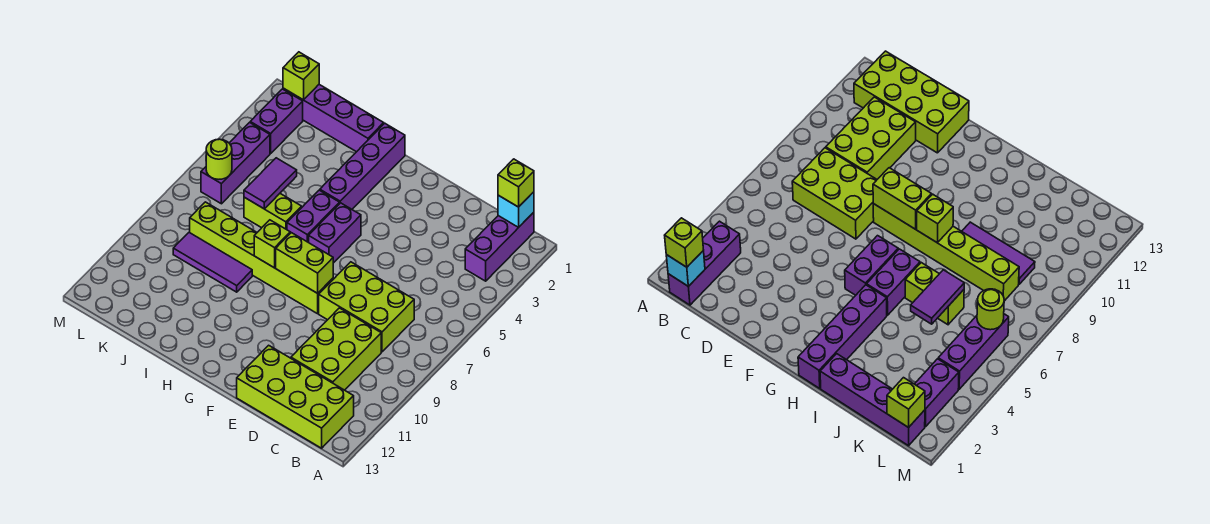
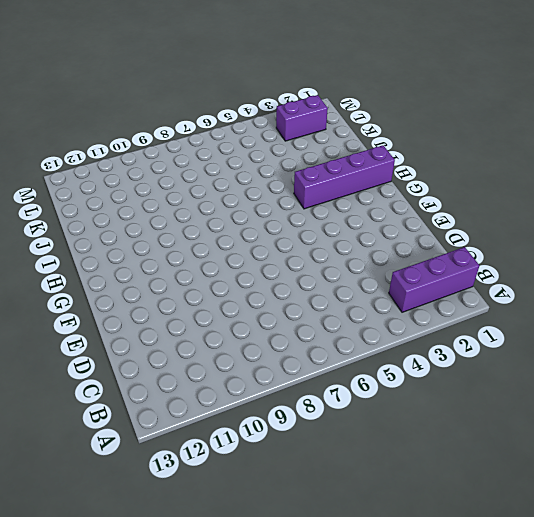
none -> lime brick B12:E13 level 1
none -> lime brick C7:E8 level 1
none -> lime brick C9:D11 level 1

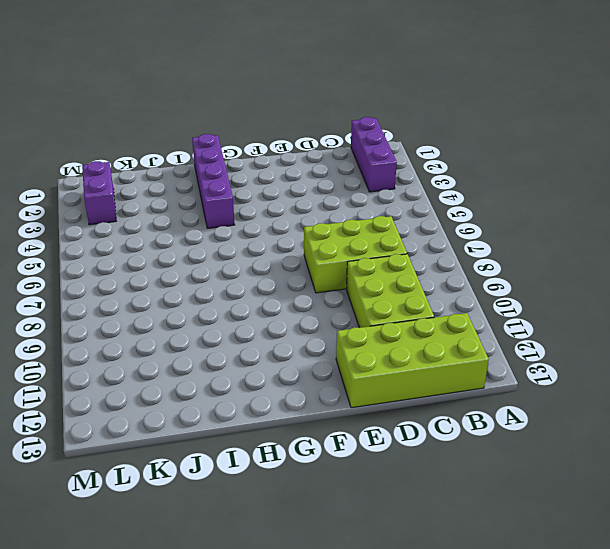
none -> lime brick F8:K8 level 1
none -> purple brick G5:G6 level 1
none -> purple brick H5:H6 level 1

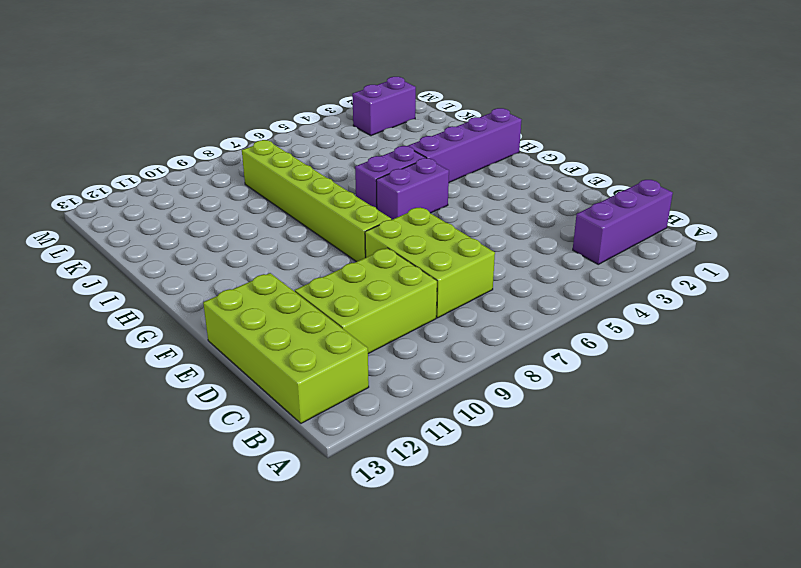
none -> purple brick I1:L1 level 1
none -> lime brick I6:J6 level 1
none -> purple tile I9:K9 level 1

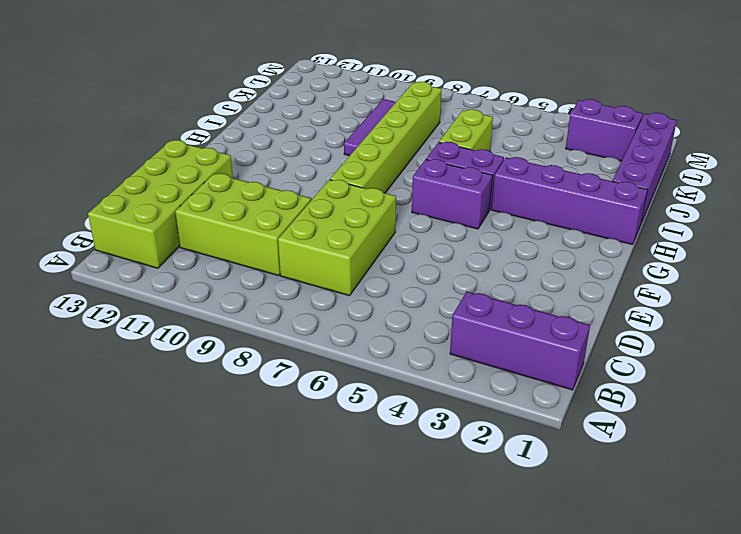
none -> purple brick L4:L6 level 1
none -> cyan brick B1 level 2
none -> lime brick F8:G8 level 2

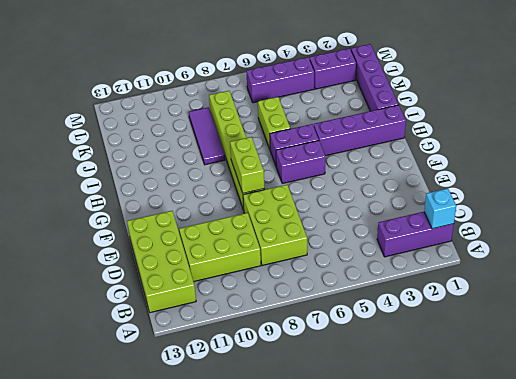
none -> lime brick H8 level 2
none -> purple tile J5:J6 level 2
none -> lime brick L1 level 2

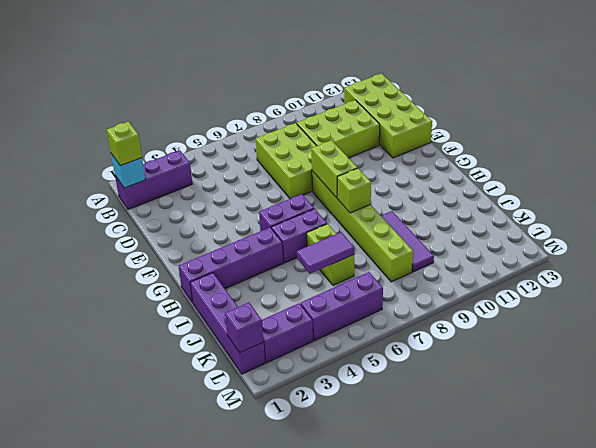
purple brick L1 level 2 -> lime brick L1 level 2
none -> lime round brick L6 level 2

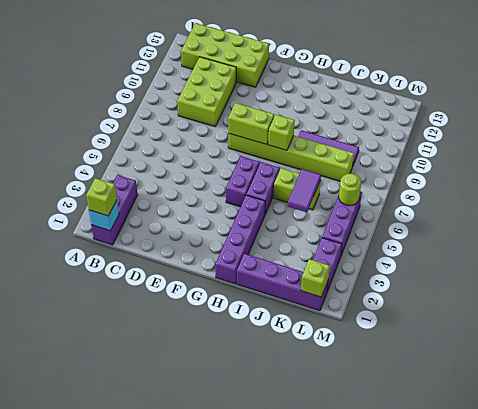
none -> lime brick C7:E8 level 1

